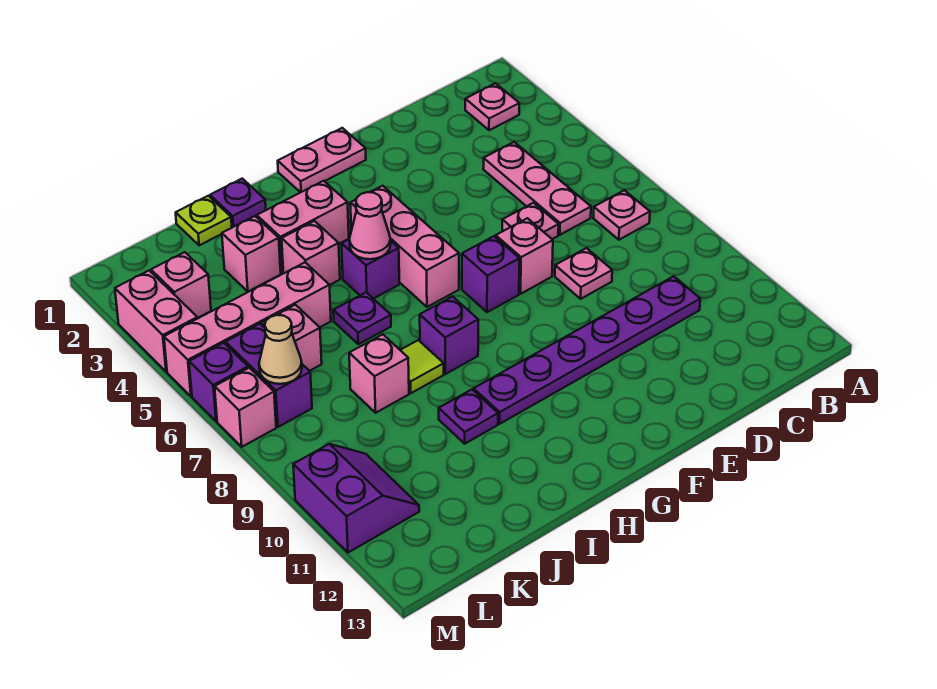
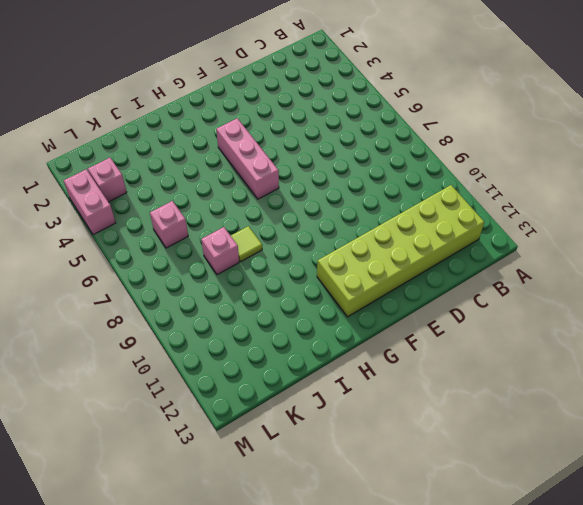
lime brick B11:G12 level 1 -> none
none -> pink plate B2 level 1
none -> pink plate B7 level 1
none -> pink plate C4:C6 level 1
none -> purple plate C10:H10 level 1

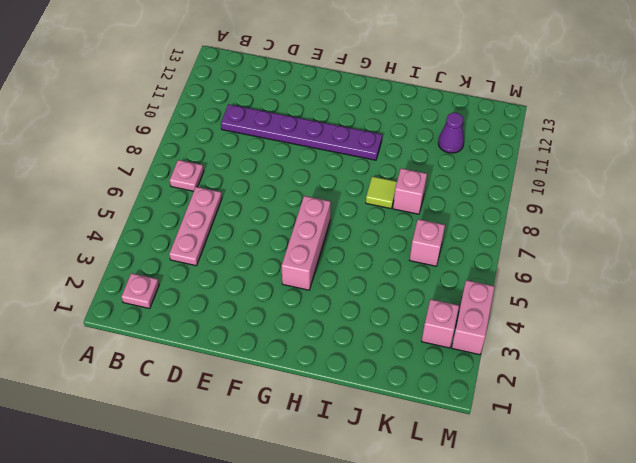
purple cone K11 level 1 -> none
none -> pink plate D6 level 1
none -> pink plate D8 level 1
none -> pink brick E7 level 1
none -> pink plate F1:G1 level 1

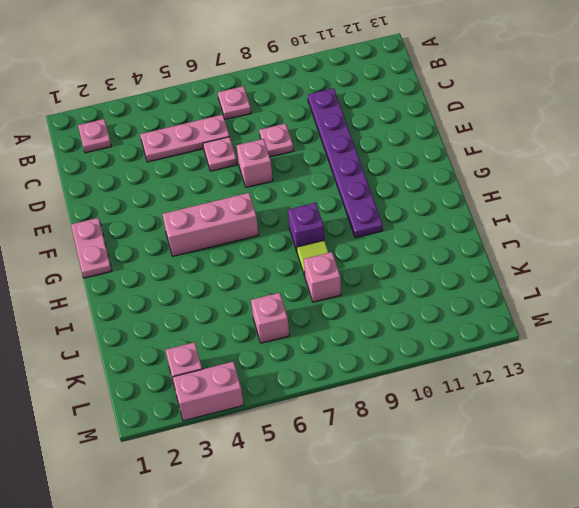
none -> purple brick F7 level 1
none -> pink brick H3:I3 level 1
none -> purple brick H5 level 1
none -> purple plate I1 level 1

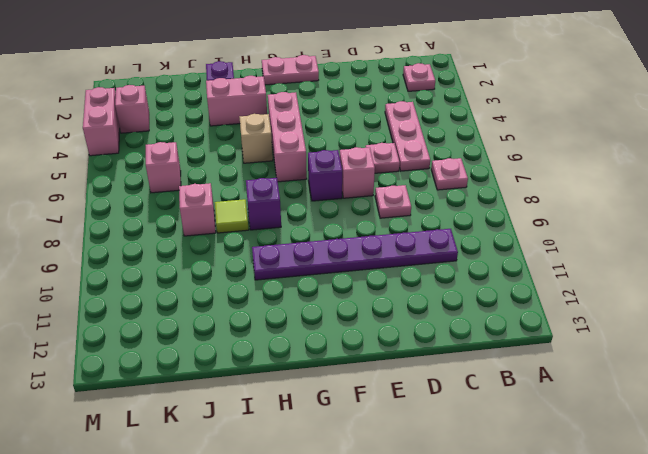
tan brick H5 level 1 -> purple brick H5 level 1
none -> pink brick I4 level 1
none -> purple plate I6 level 1
none -> purple plate I10 level 1
none -> lime plate J1 level 1

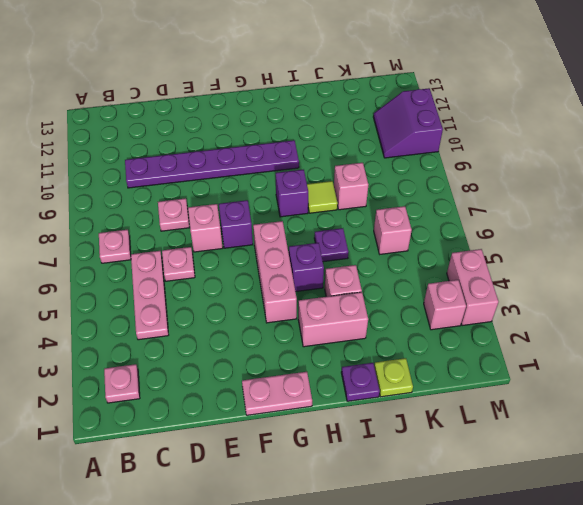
none -> purple plate I10 level 1
none -> pink brick J3 level 1
none -> pink brick J5:M5 level 1
none -> purple brick L6:L7 level 1

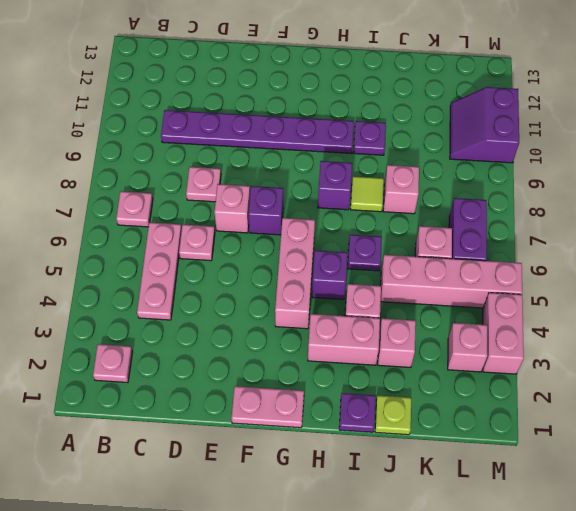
none -> purple brick M6 level 1
none -> pink brick M7 level 1
none -> pink cone H5 level 2
none -> tan cone L7 level 2

